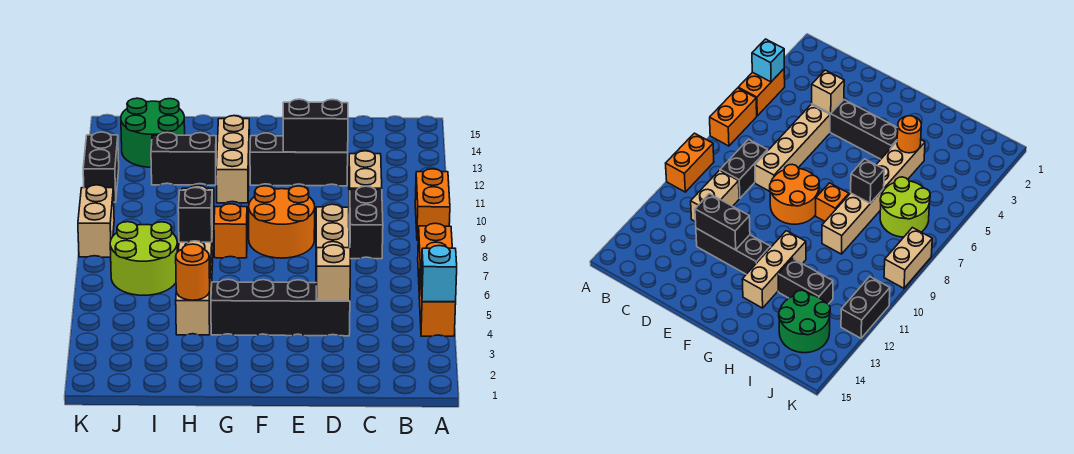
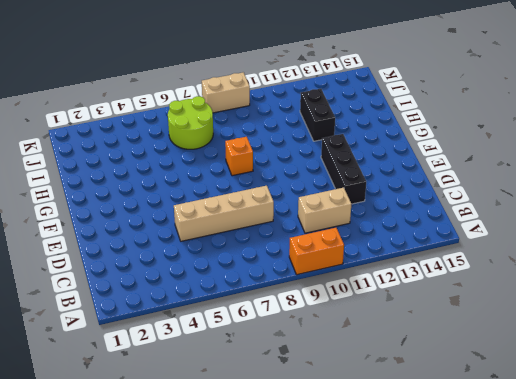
none -> orange brick A4:A5 level 1
none -> orange brick A6:A7 level 1
none -> black brick C8:C9 level 1

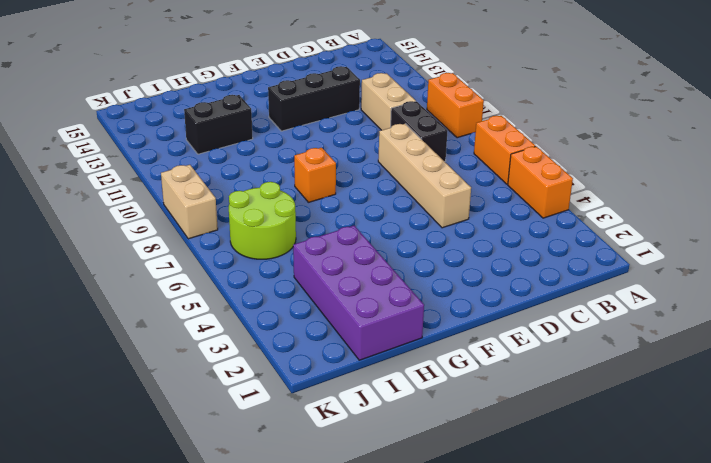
purple brick H1:I4 level 1 -> tan brick H4:H9 level 1
none -> black brick D4:G4 level 1
none -> orange round brick E8:F9 level 1
none -> tan brick G11:G13 level 1

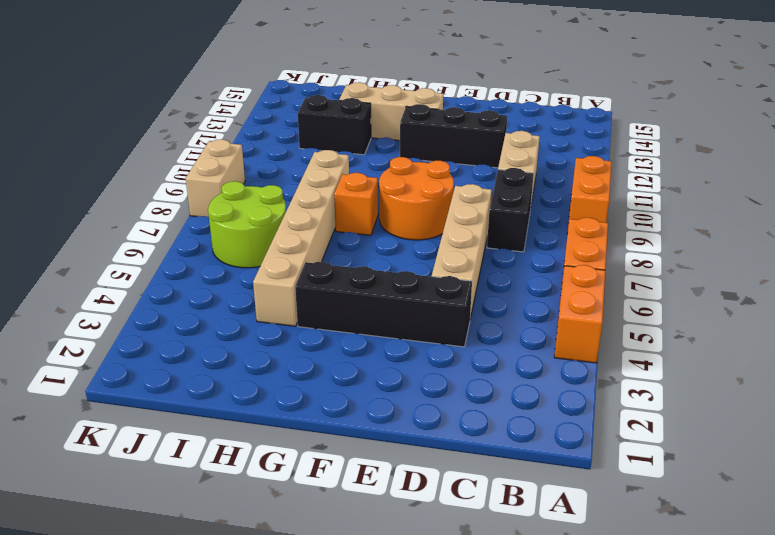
tan brick F13:H13 level 1 -> tan brick G11:G13 level 1
none -> green round brick I13:J14 level 1
none -> black brick K11:K12 level 1
none -> cyan brick A4 level 2

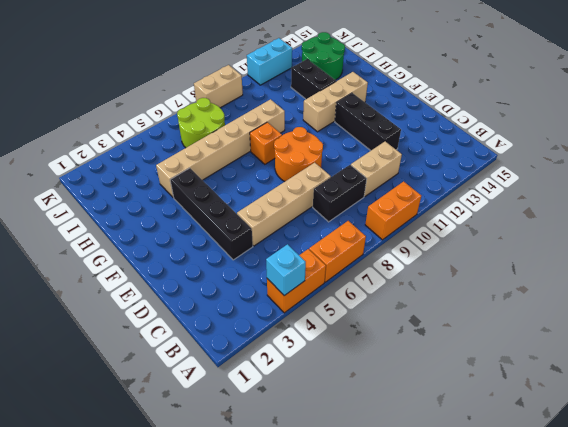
cyan brick K11:K12 level 1 -> black brick K11:K12 level 1
none -> tan brick D4 level 2
none -> black brick D12:E12 level 2
none -> orange round brick H4 level 2

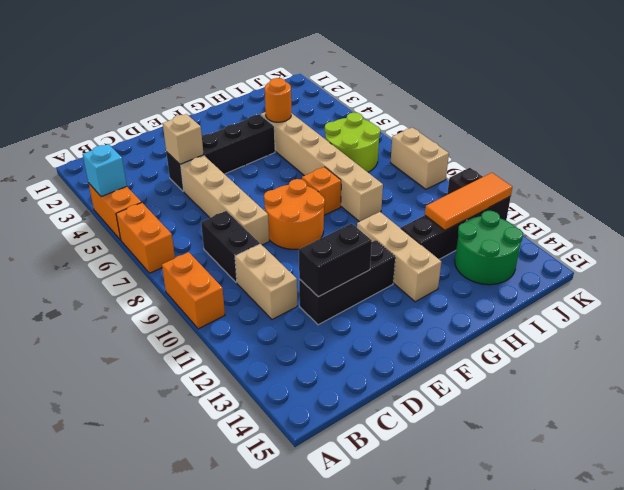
orange tile I12:K12 level 2 -> none
none -> black brick H7 level 2

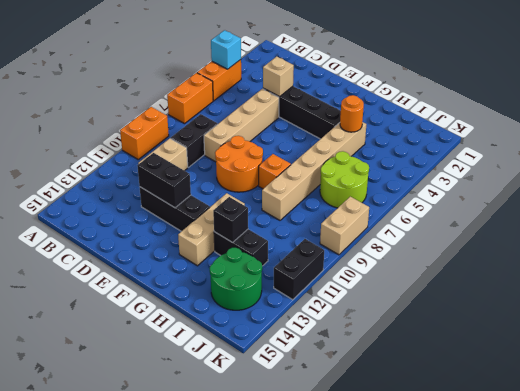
black brick H12 level 2 -> black brick H7 level 2

